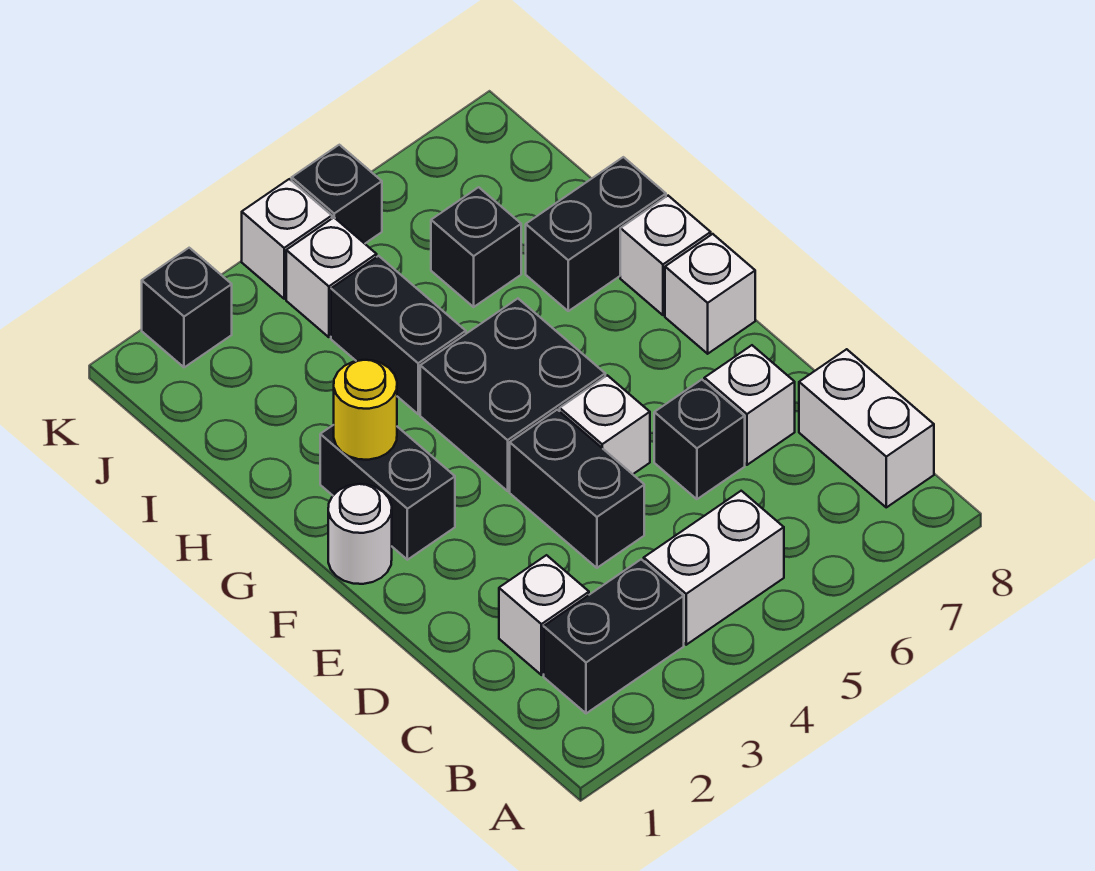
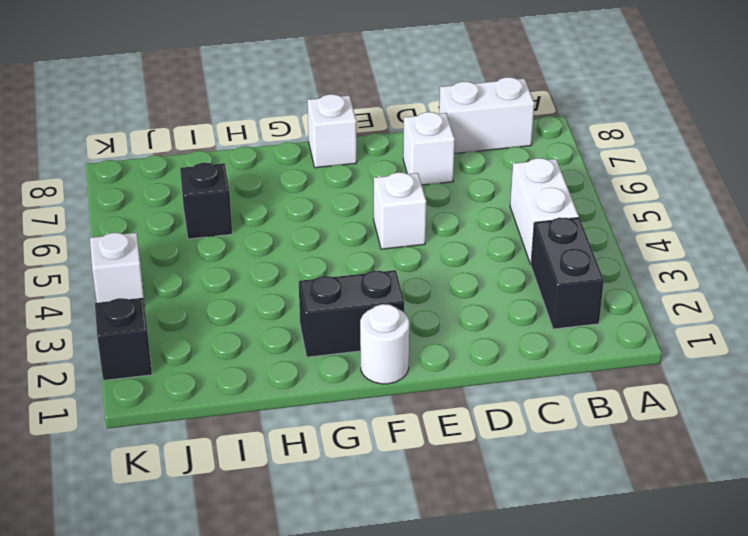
none -> white brick C2 level 1
none -> black brick D4:E4 level 1
none -> black brick D6 level 1

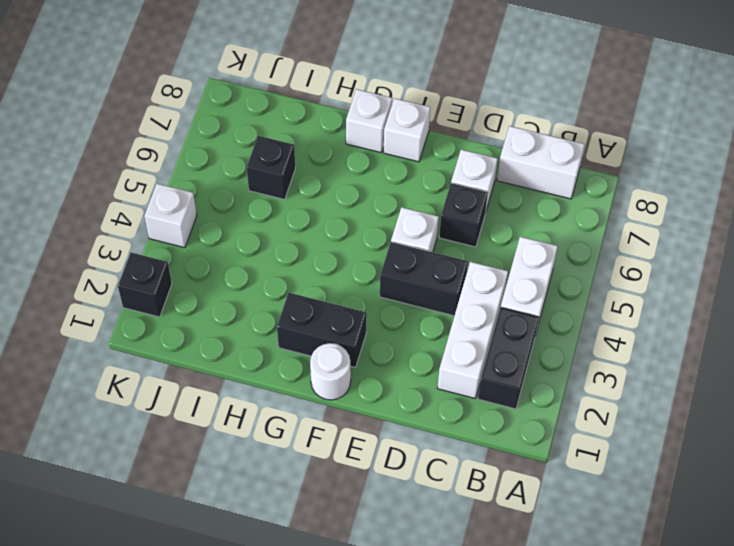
white brick C2:C4 level 1 -> white brick C2 level 1
none -> black brick F4:G5 level 1
none -> black brick H4:I4 level 1
none -> black brick H7:H8 level 1

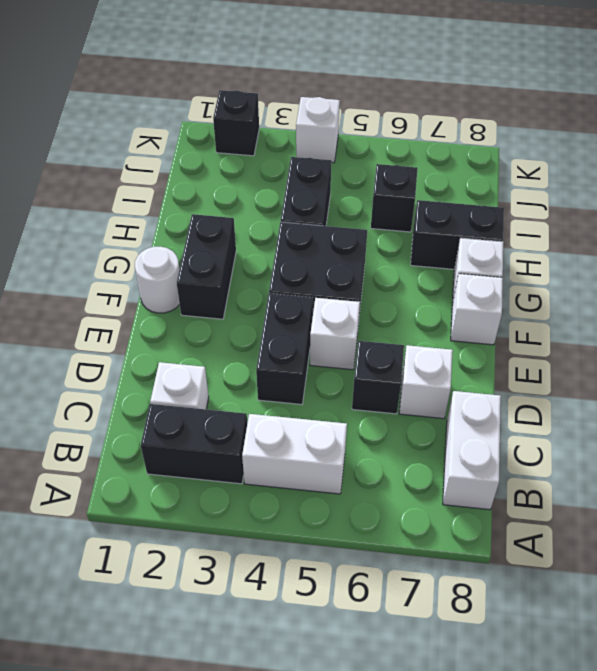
none -> white brick J4 level 1
none -> black brick K5 level 1
none -> yellow round brick G2 level 2

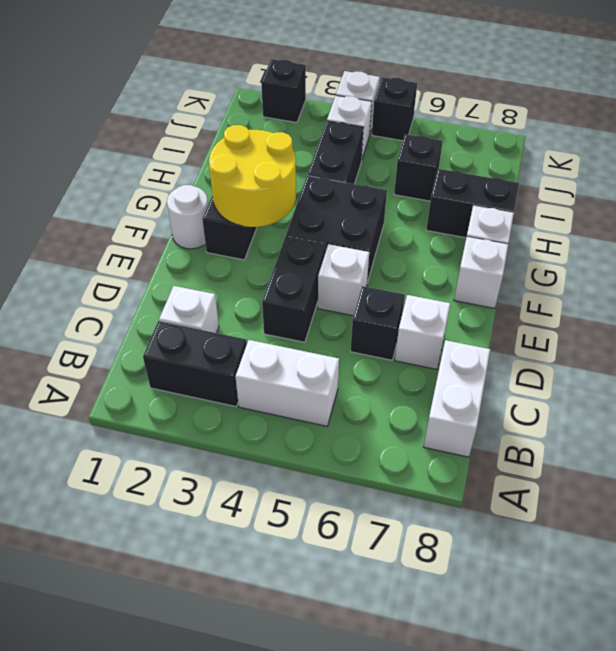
yellow round brick F2:G3 level 2 -> yellow round brick G2 level 2

